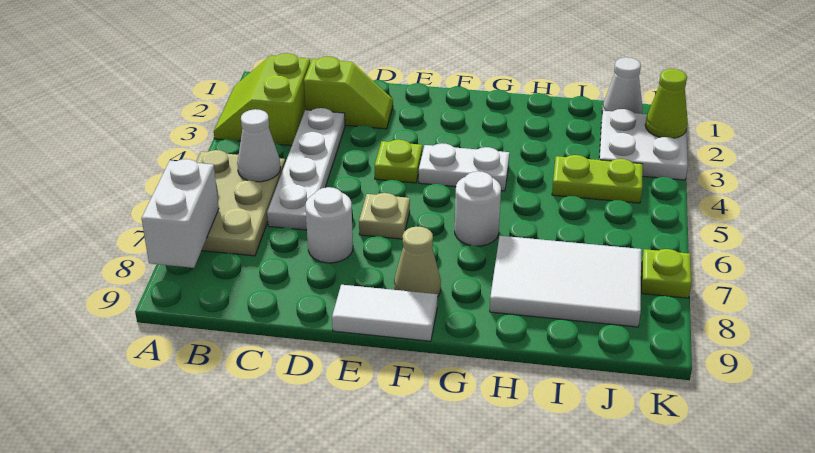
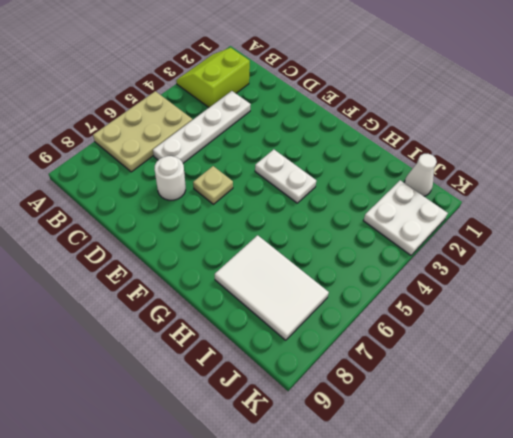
none -> lime slope C2:D2 level 1 top C
none -> lime plate E4 level 1
none -> white tile E9:F9 level 1

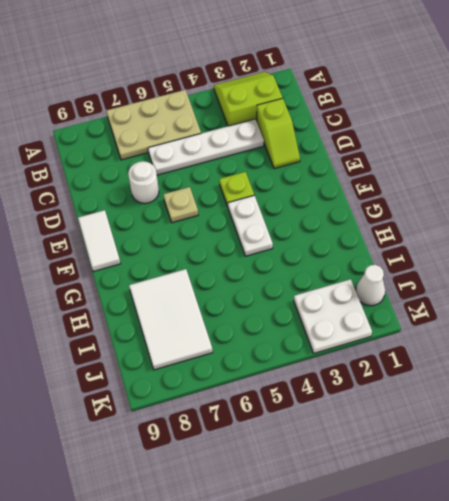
none -> tan cone F8 level 1
none -> white round brick G6 level 1
none -> lime plate I4:J4 level 1

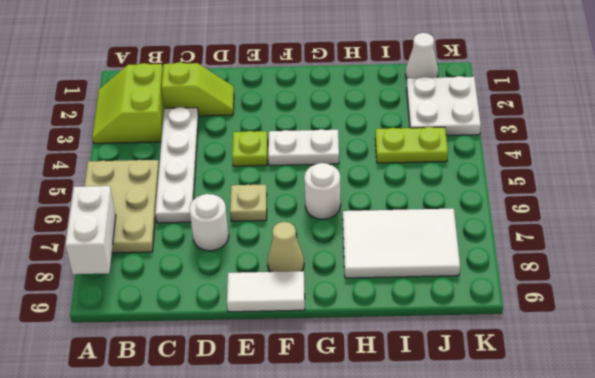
none -> lime plate K7 level 1
none -> white cone B5 level 2
none -> lime cone K2 level 2

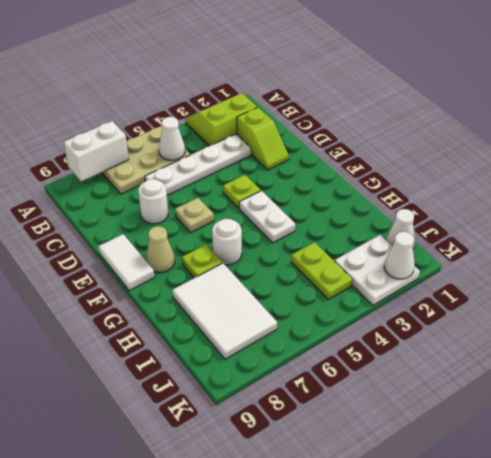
lime plate G7 level 1 -> lime plate K7 level 1
white cone K2 level 2 -> lime cone K2 level 2

